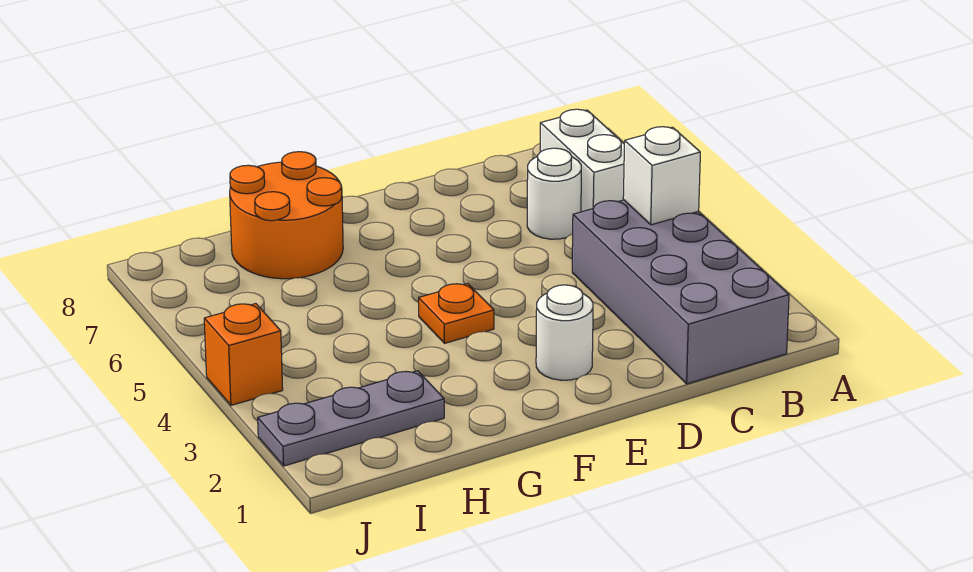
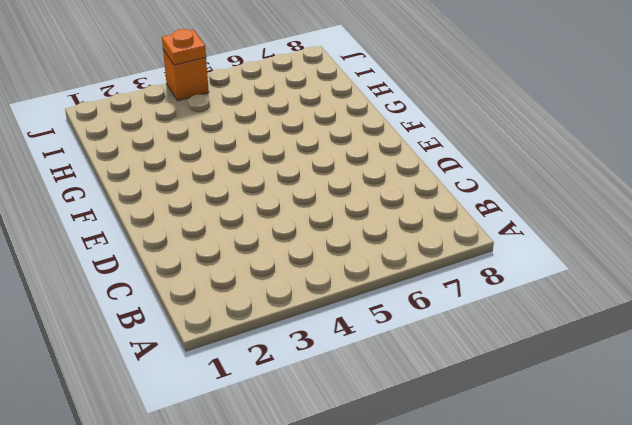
orange plate J4 level 2 -> orange plate F4 level 1
none -> grey brick B1:C4 level 1
none -> white brick B6:B7 level 1

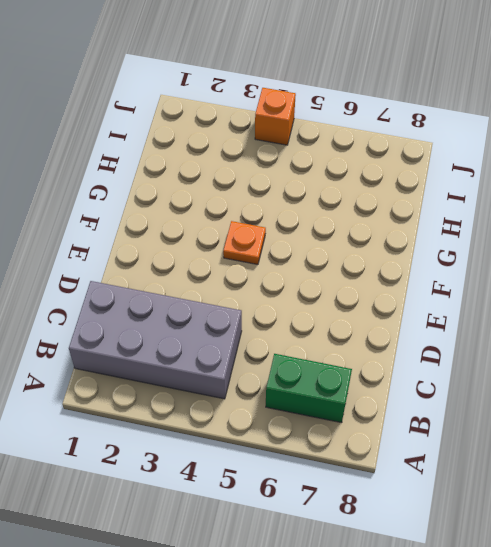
green brick B6:B7 level 1 -> white brick B6:B7 level 1
none -> white round brick C6 level 1
none -> white round brick E2 level 1

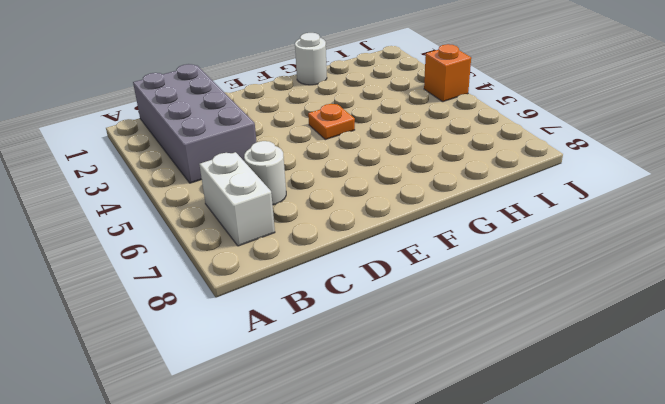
white round brick G1 level 1 -> white round brick E2 level 1
none -> orange round brick G7:H8 level 1
none -> grey plate H2:J2 level 1

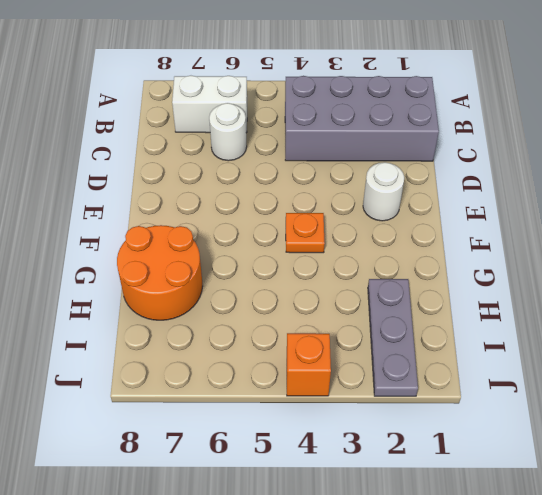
none -> white brick B4 level 2

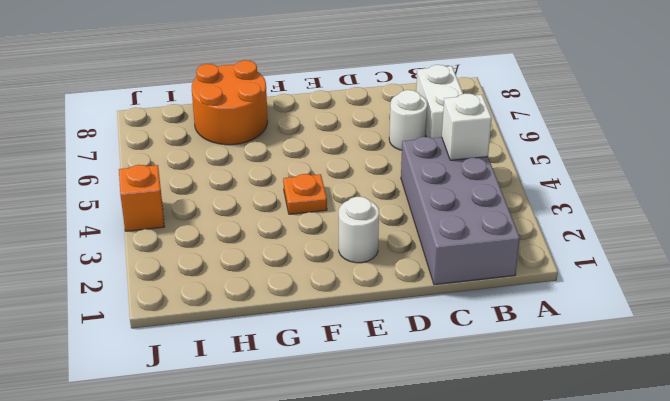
none -> grey plate H2:J2 level 1

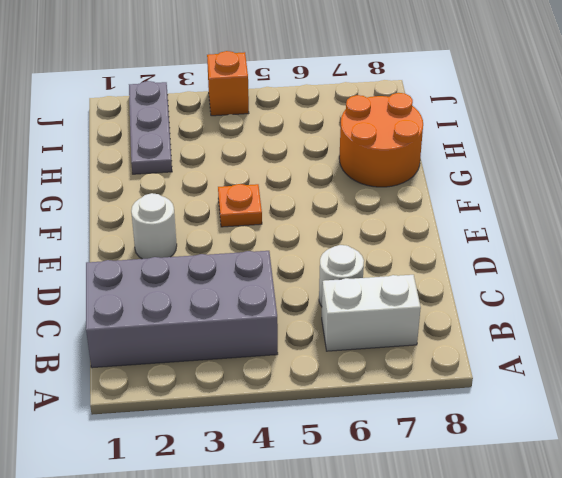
none -> white brick B4 level 2

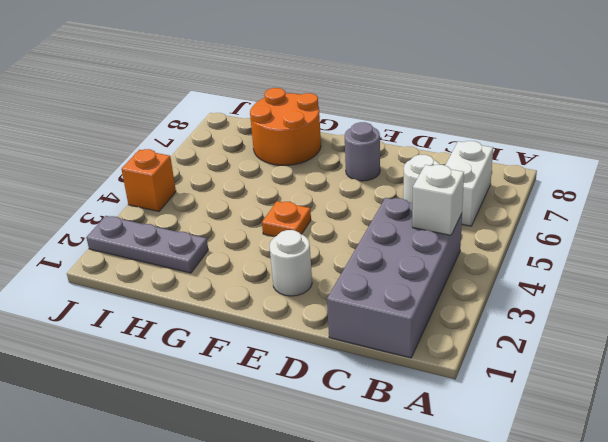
grey round brick E7 level 1 -> none

